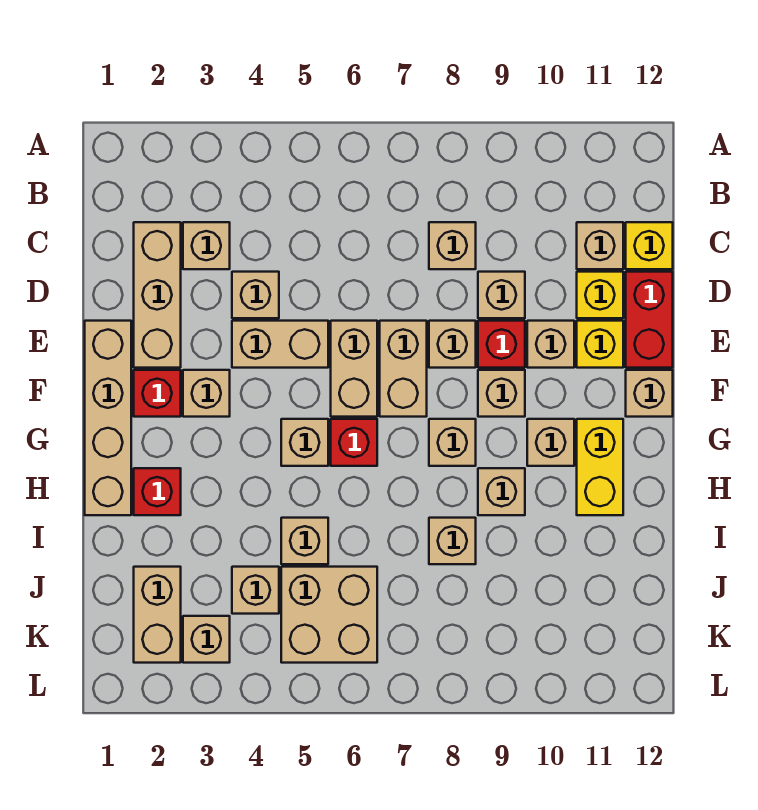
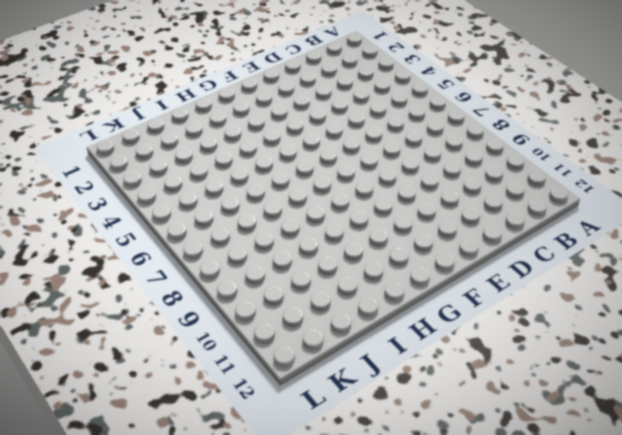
none -> tan brick C2:E2 level 1
none -> tan brick C3 level 1
none -> tan brick C8 level 1
none -> tan brick C11 level 1

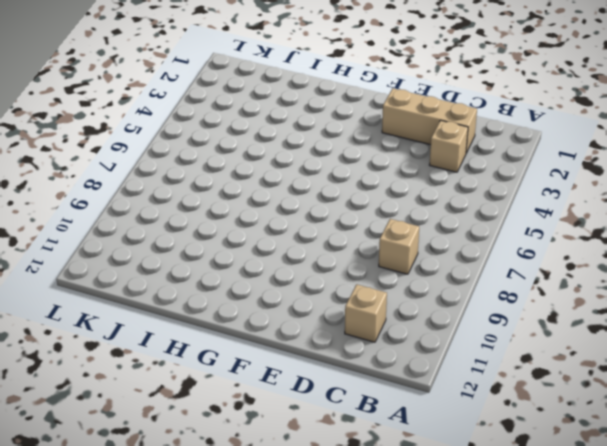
none -> yellow brick C12 level 1
none -> tan brick D4 level 1
none -> tan brick D9 level 1
none -> yellow brick D11 level 1

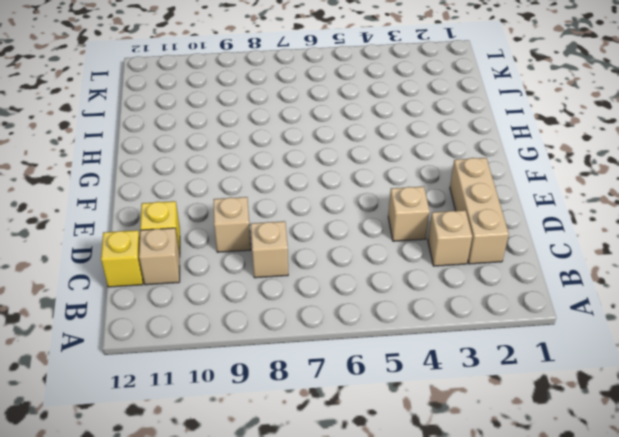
none -> red brick D12:E12 level 1
none -> tan brick E1:H1 level 1
none -> tan brick E4:E5 level 1
none -> tan brick E6:F6 level 1

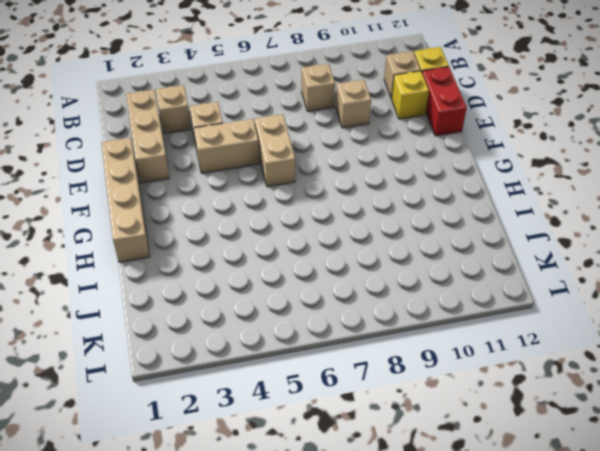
none -> tan brick E7:F7 level 1
none -> tan brick E8 level 1
none -> red brick E9 level 1
none -> tan brick E10 level 1

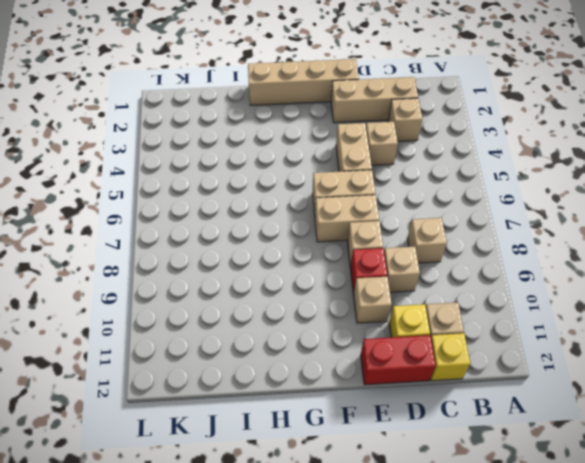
none -> yellow brick E11 level 1
none -> red brick F2 level 1
none -> tan brick F3 level 1
none -> tan brick F9 level 1

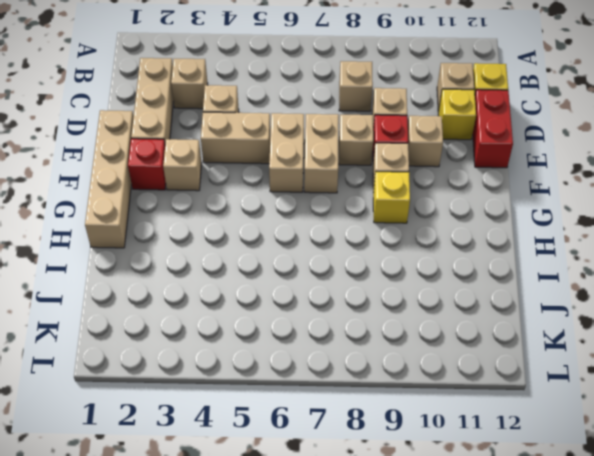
yellow brick G9 level 1 -> yellow brick E11 level 1
none -> tan brick F12 level 1
none -> tan brick G5 level 1
none -> red brick G6 level 1
none -> tan brick G8 level 1

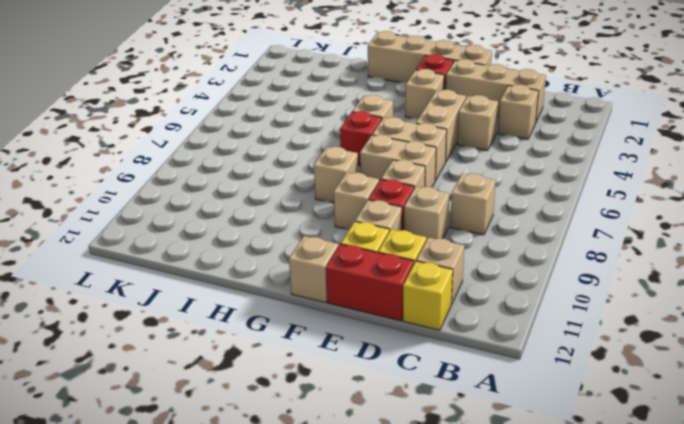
none -> tan brick G10 level 1
none -> yellow brick G11:H11 level 1
none -> red brick H2 level 1
none -> tan brick H9 level 1

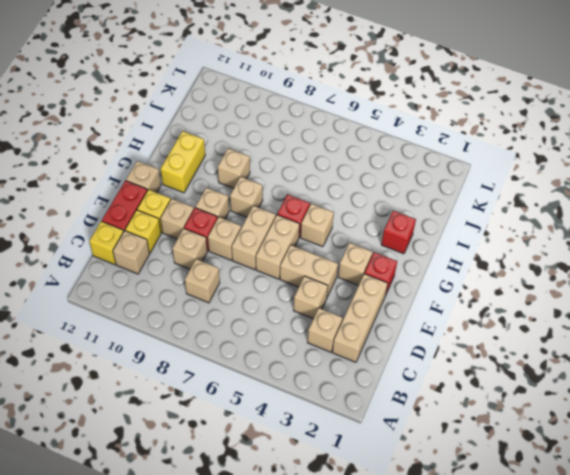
none -> tan brick E1:H1 level 1
none -> tan brick G10 level 1
none -> tan brick I5 level 1
none -> tan brick I8 level 1

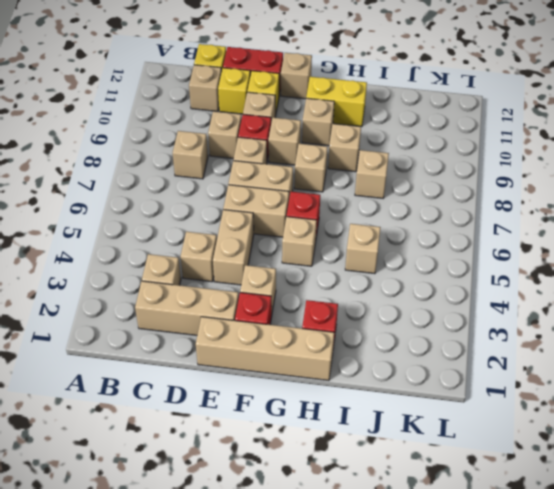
none -> tan brick J2:K2 level 1
none -> tan brick J4 level 1
none -> tan brick J5:K6 level 1
none -> tan brick K3 level 1

